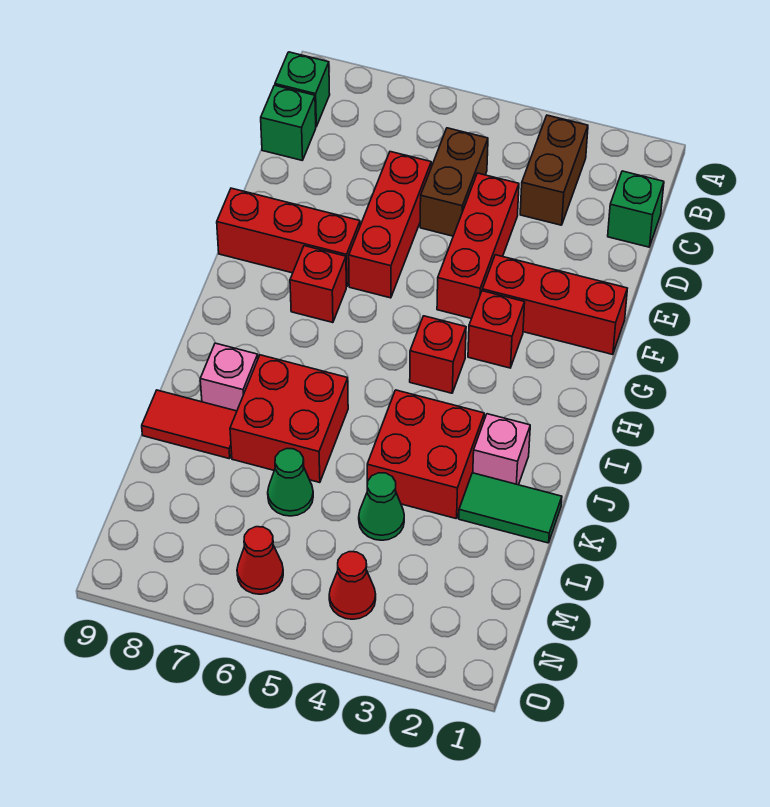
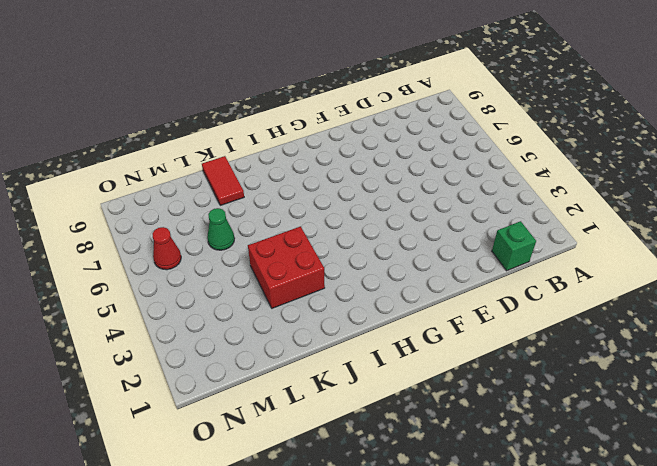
none -> brown brick B3:C3 level 1
none -> green brick B9 level 1
none -> brown brick C5:D5 level 1

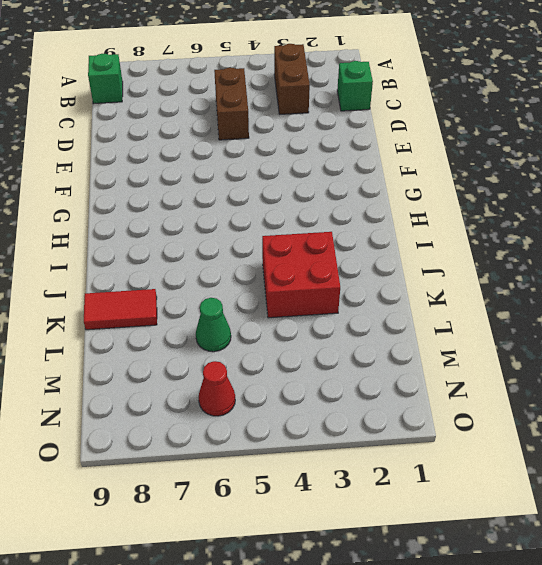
none -> green brick C9 level 1
none -> red brick D4:F4 level 1
none -> red brick D6:F6 level 1

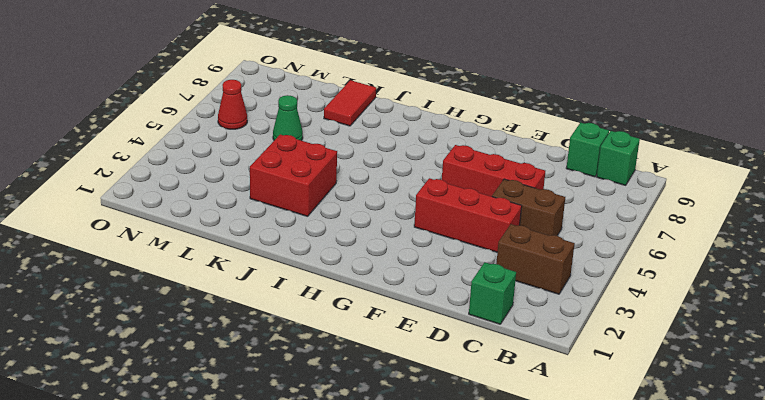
none -> red brick F1:F3 level 1
none -> red brick F7:F9 level 1
none -> red brick G3 level 1

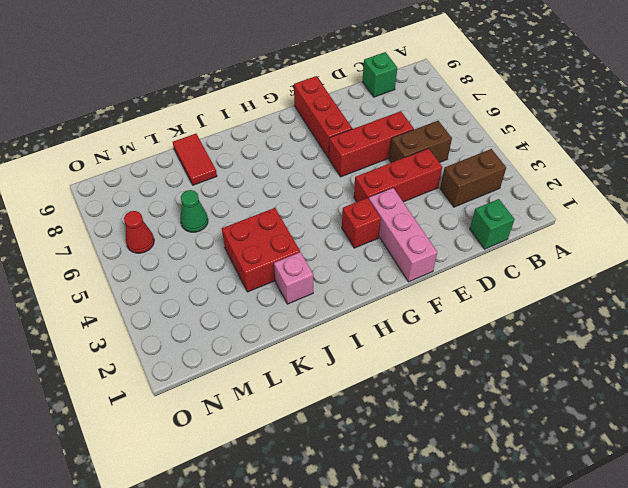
pink brick F1:F3 level 1 -> red brick F1:F3 level 1
none -> green brick B9 level 1
none -> red brick G7 level 1
none -> red brick H4 level 1

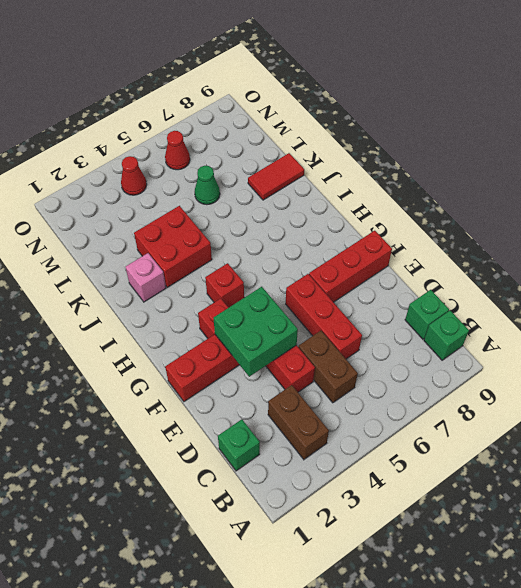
green brick E3:F4 level 2 -> none
none -> red brick G7 level 1
none -> red brick J6:K7 level 1
none -> pink brick J8 level 1

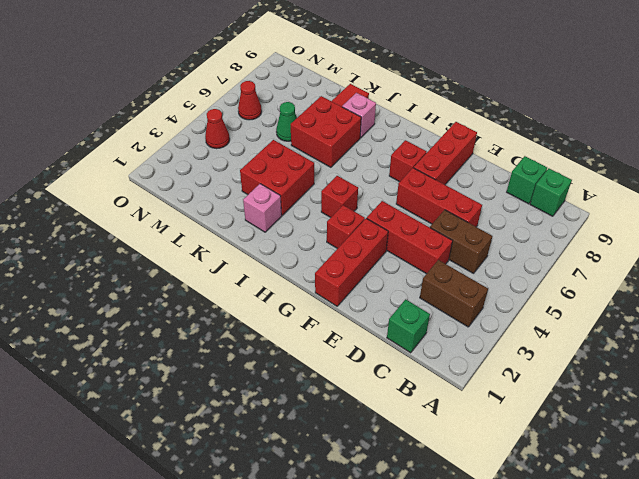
none -> green tile K1:K2 level 1
none -> green cone L4 level 1

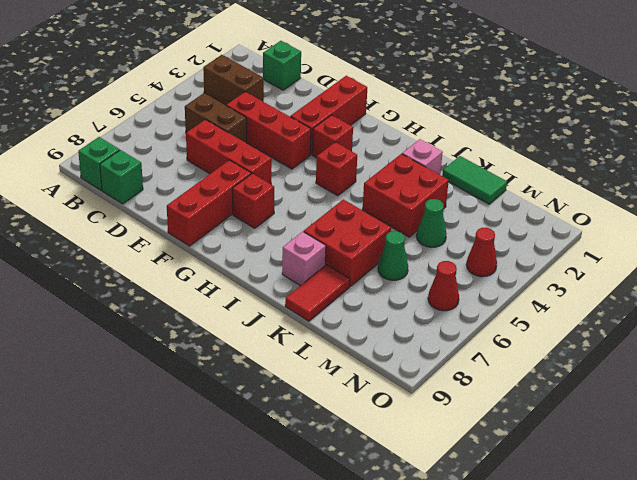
green tile K1:L1 level 1 -> green tile K1:K2 level 1

